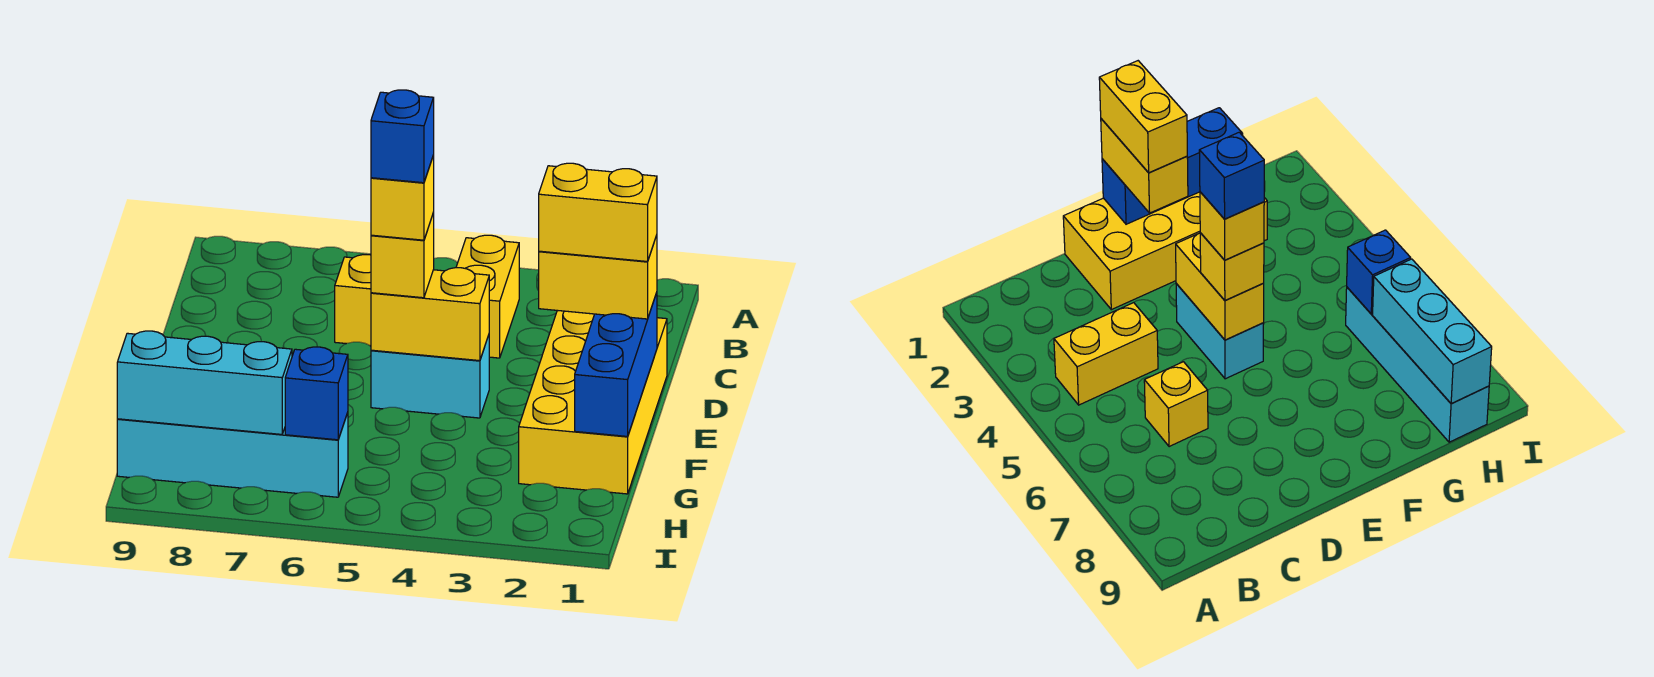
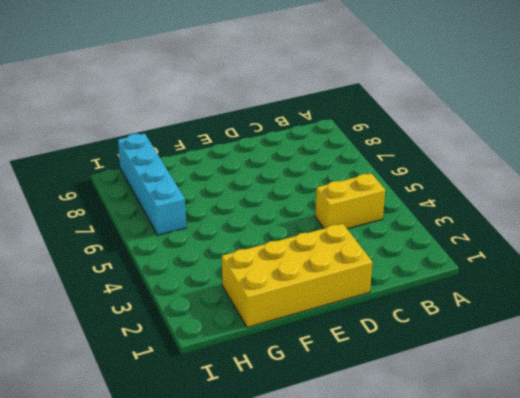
none -> yellow brick C6 level 1
none -> cyan brick E4:E5 level 1
none -> blue brick E1:G1 level 2

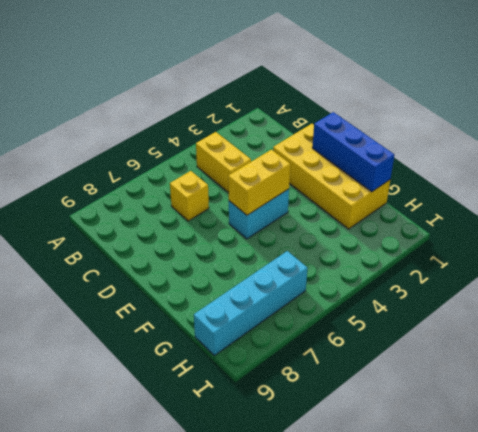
none -> blue brick H6 level 2
none -> cyan brick H7:H9 level 2
none -> yellow brick E1:E2 level 3

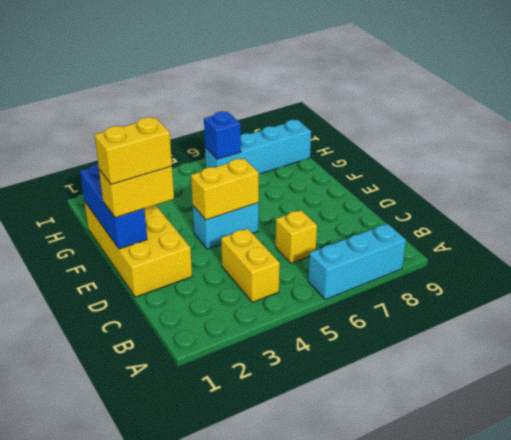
cyan brick A6:A8 level 1 -> cyan brick H7:H9 level 2
none -> yellow brick E5 level 3
none -> yellow brick E5 level 4
none -> blue brick E5 level 5

